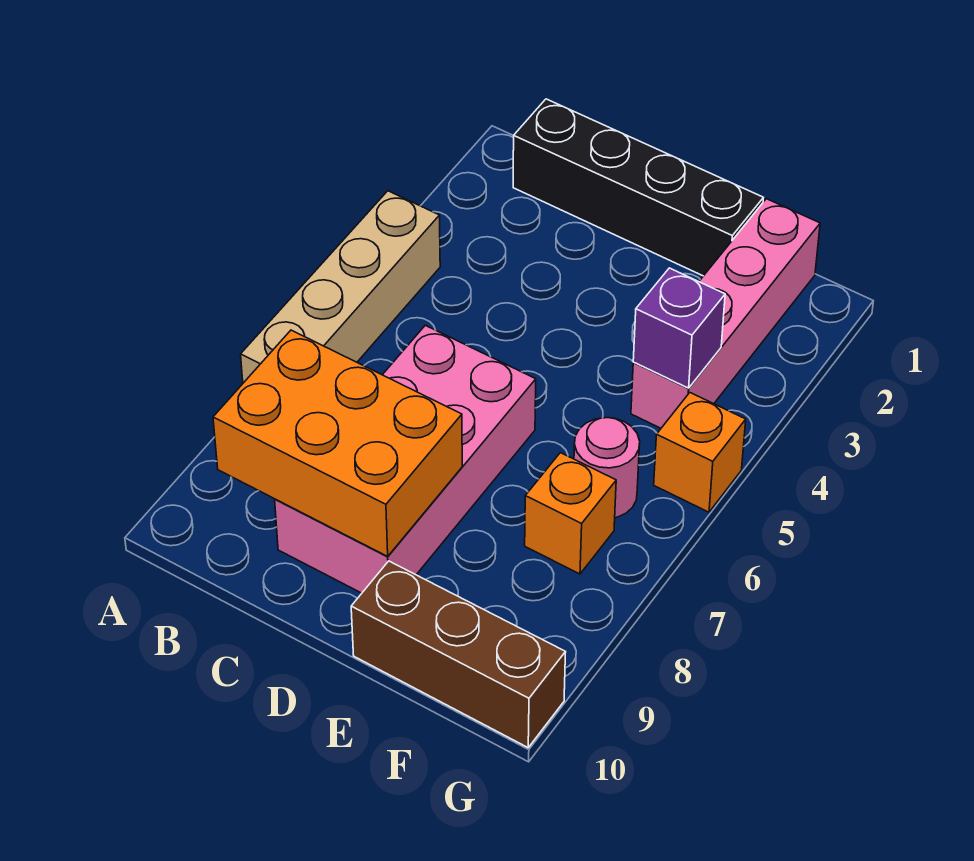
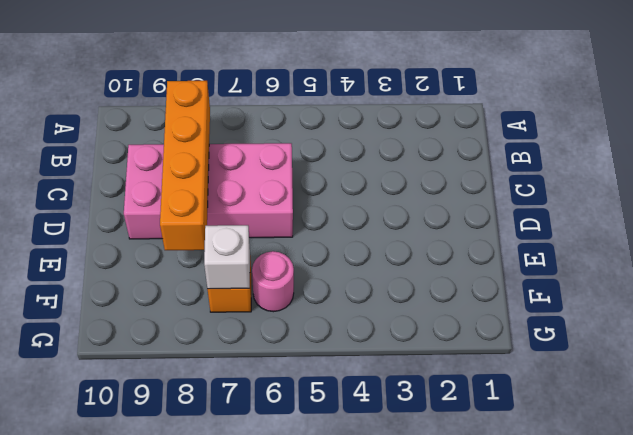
orange brick B8:E8 level 2 -> orange brick B8:D9 level 2
white brick F7 level 2 -> none
none -> tan brick A4:A7 level 1
none -> black brick B1:E1 level 1

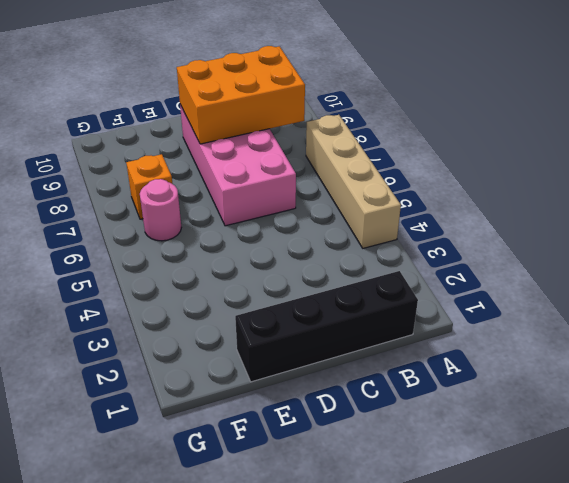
none -> brown brick E10:G10 level 1
none -> pink brick F1:F4 level 1

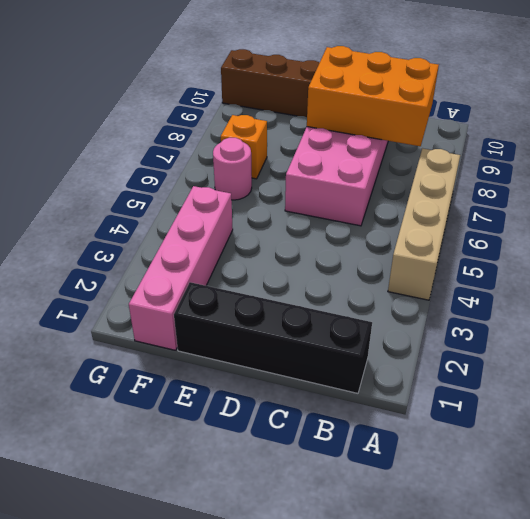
none -> orange brick G5 level 1
none -> purple brick F4 level 2

